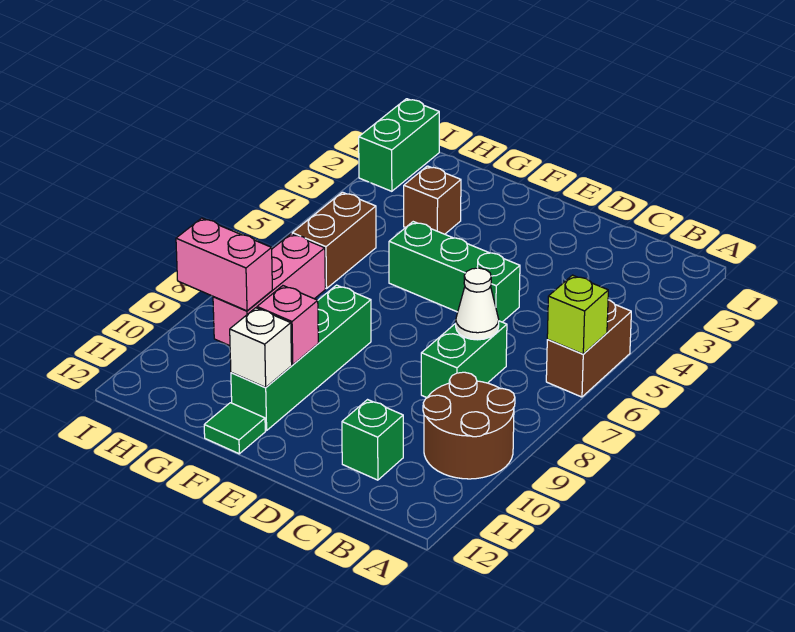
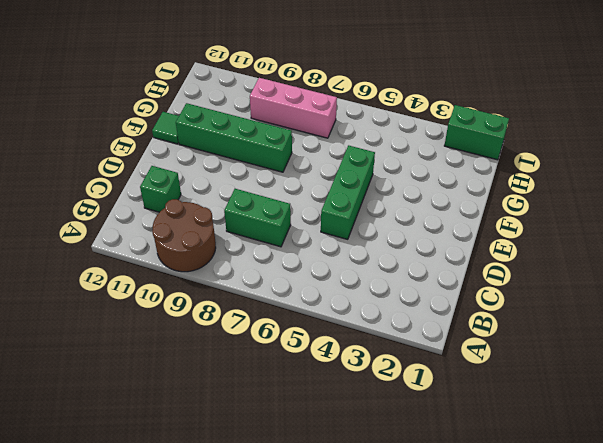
none -> brown brick A5:A6 level 1
none -> brown brick G3 level 1
none -> brown brick H5:H6 level 1

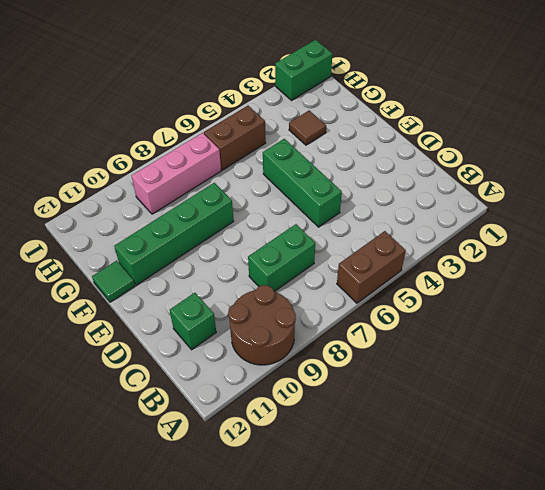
brown tile G3 level 1 -> brown brick G3 level 1
none -> lime brick A6 level 2
none -> white cone C7 level 2
none -> pink brick F10 level 2

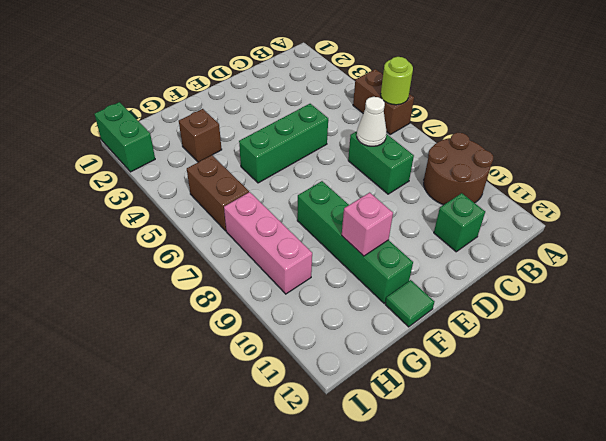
lime round brick A6 level 2 -> lime brick A6 level 2
none -> white brick F11 level 2
none -> pink brick H9:I9 level 2

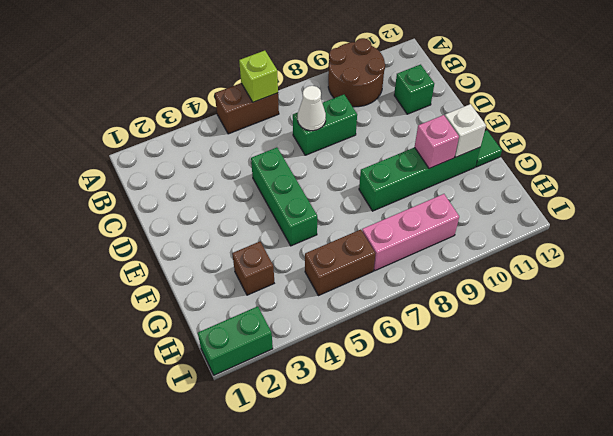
none -> pink brick H9:I9 level 2

